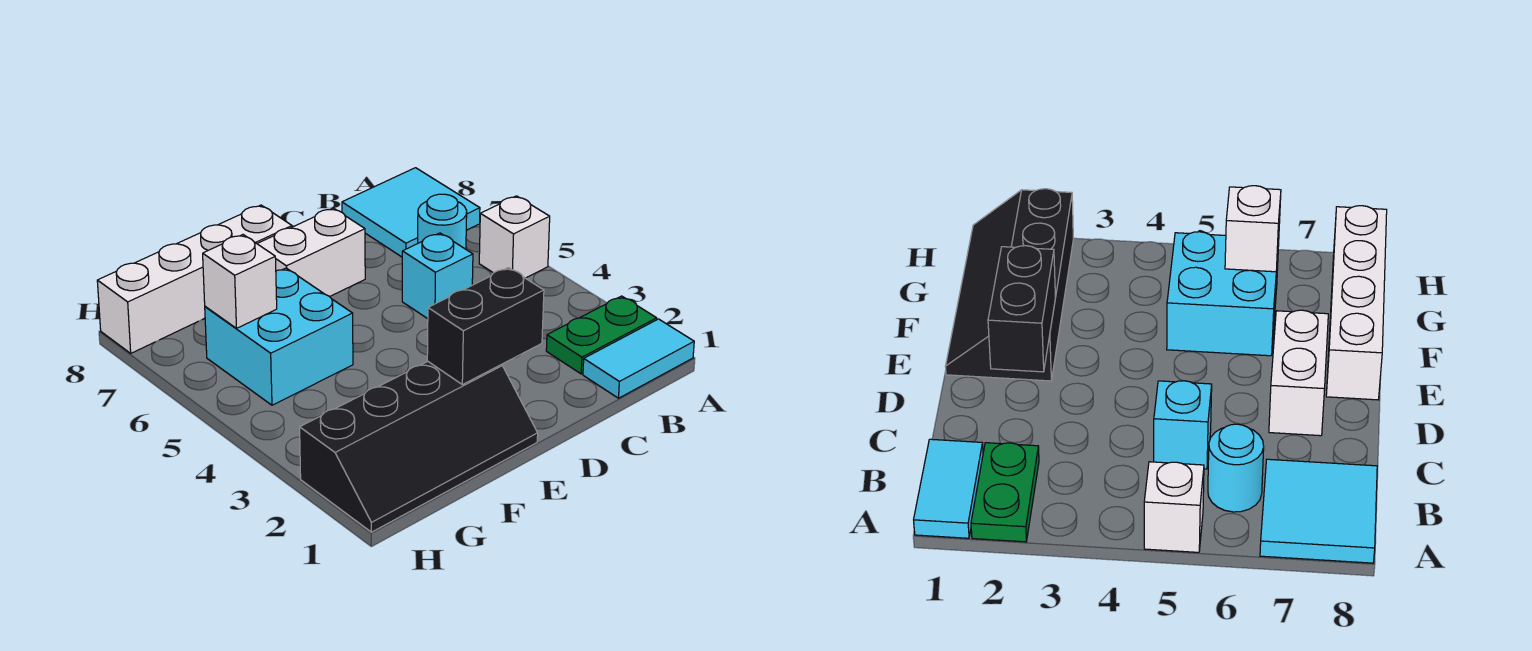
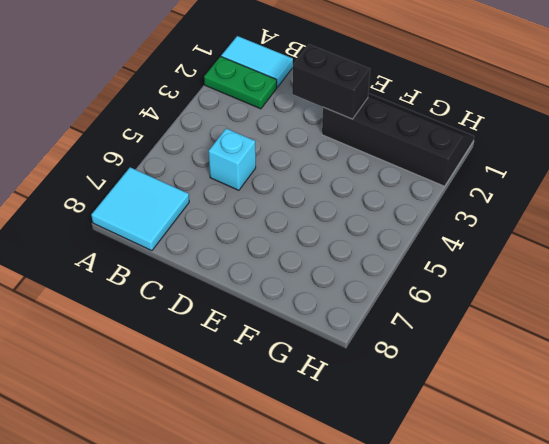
none -> white brick A5 level 1
none -> cyan round brick B6 level 1
none -> white brick D7:E7 level 1

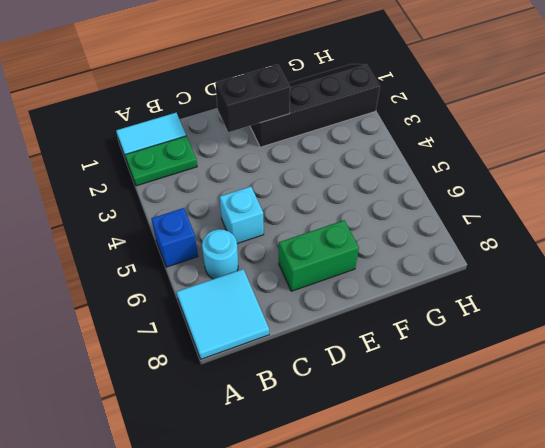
blue brick A5 level 1 -> white brick A5 level 1
green brick D7:E7 level 1 -> white brick D7:E7 level 1
none -> white brick E8:H8 level 1
none -> cyan brick F5:G6 level 1
none -> white brick G6 level 2

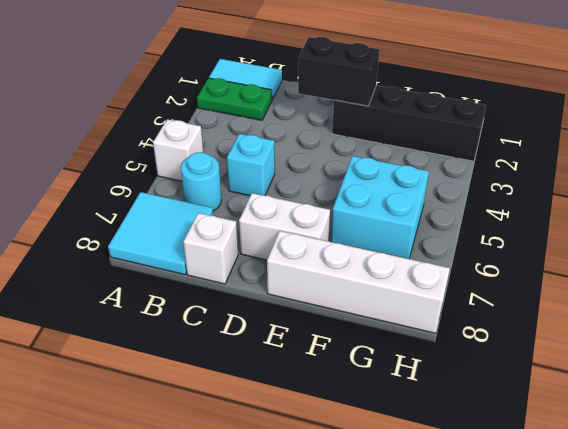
white brick C8 level 1 -> white brick G6 level 2

